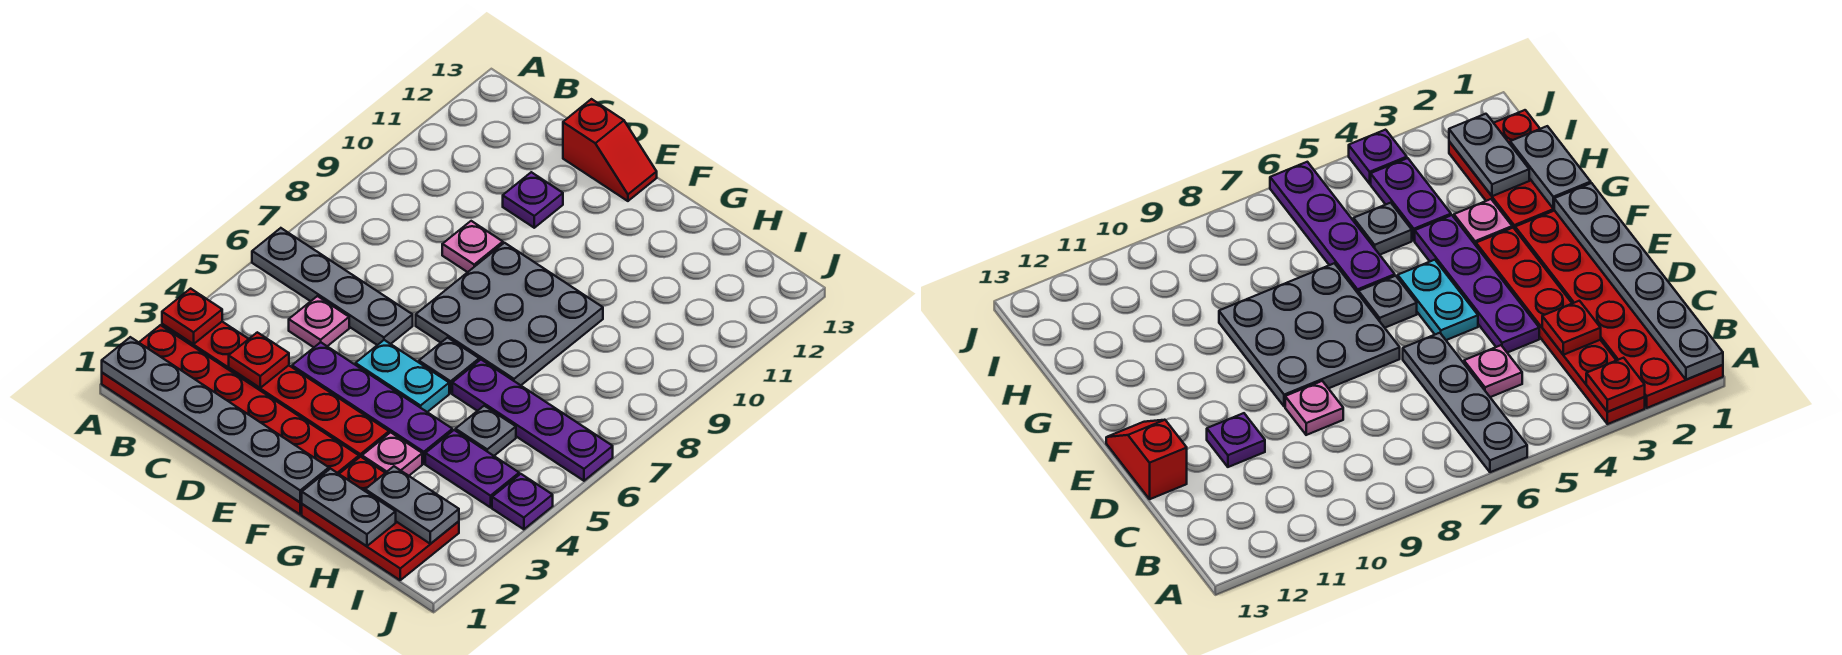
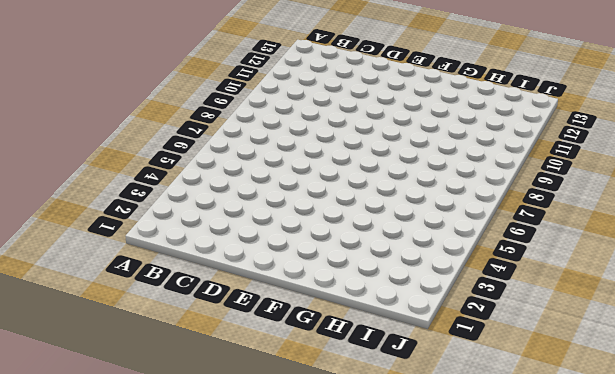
none -> red plate A1:F2 level 1
none -> red plate A3:F3 level 1
none -> grey plate A6:D6 level 1

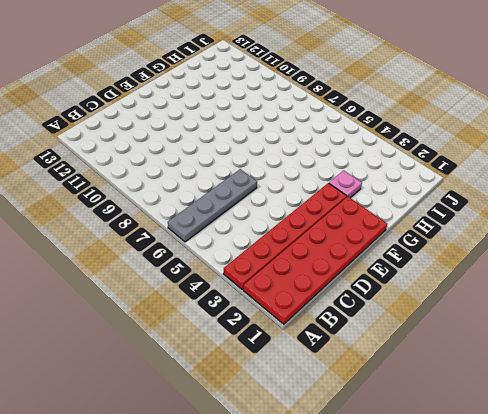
none -> pink plate C5 level 1
none -> purple plate D4:G4 level 1
none -> pink plate D9 level 1

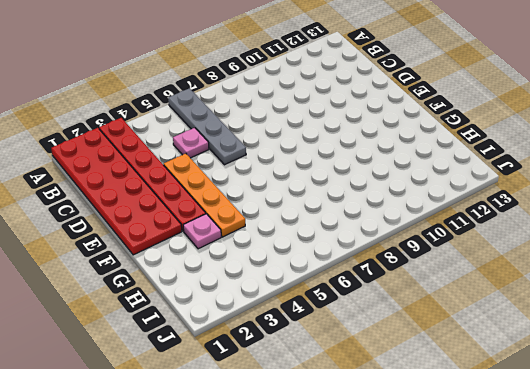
orange plate D4:G4 level 1 -> purple plate D4:G4 level 1
none -> pink plate D9 level 1
none -> purple plate D11 level 1
none -> red slope D13:E13 level 1 top D

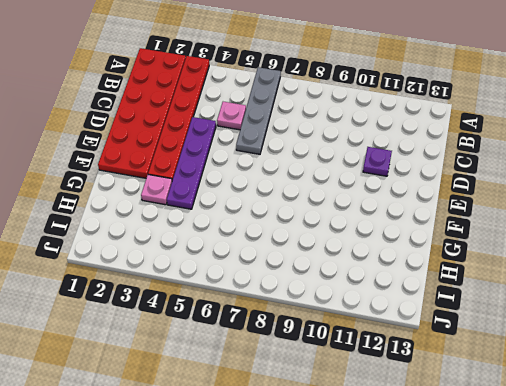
none -> pink plate D9 level 1
none -> red slope D13:E13 level 1 top D
none -> cyan plate E5:F5 level 1

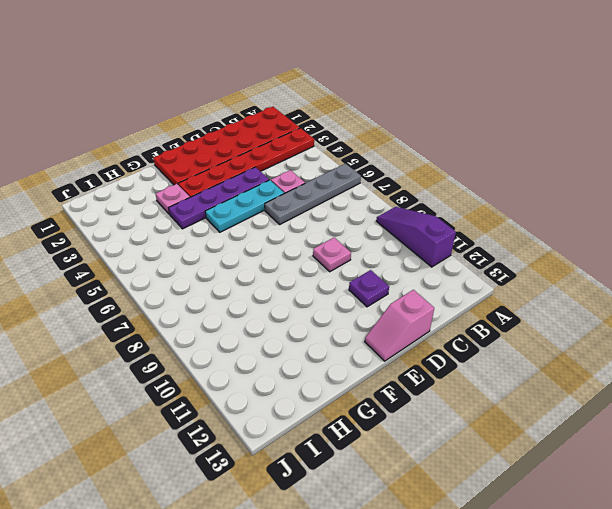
purple slope A9:A11 level 1 top 11 -> none
cyan plate D5:F5 level 1 -> cyan plate E5:F5 level 1
pink slope D13:E13 level 1 top D -> red slope D13:E13 level 1 top D
none -> grey plate E7:G9 level 1
none -> grey plate F6 level 1
none -> red plate G1:I2 level 1

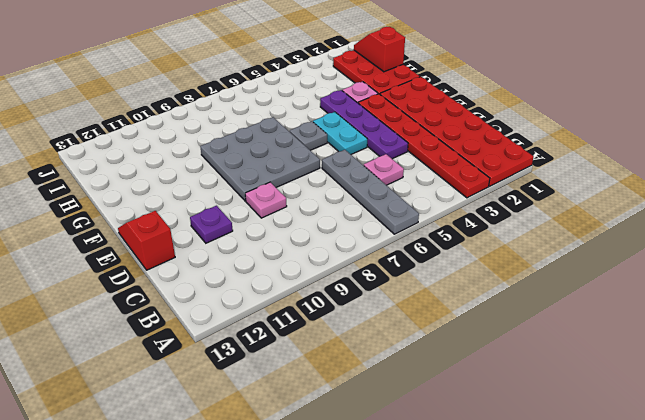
red slope H1:I1 level 2 top H -> grey plate G1:H1 level 2
none -> purple plate G6:J6 level 1
none -> purple plate H4:I4 level 1
none -> grey plate H5 level 1

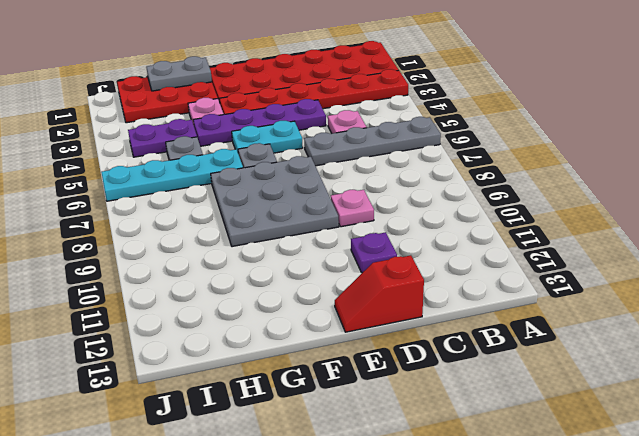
cyan plate G6:J6 level 1 -> purple plate G6:J6 level 1
none -> purple plate J4 level 1
none -> grey plate A1:F1 level 2
none -> red plate A3 level 2

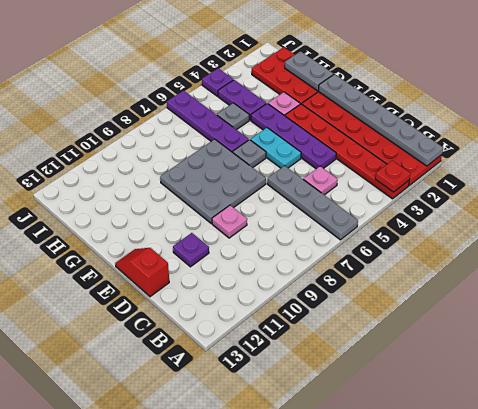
none -> red plate C3 level 2
none -> grey plate H2:I2 level 2

